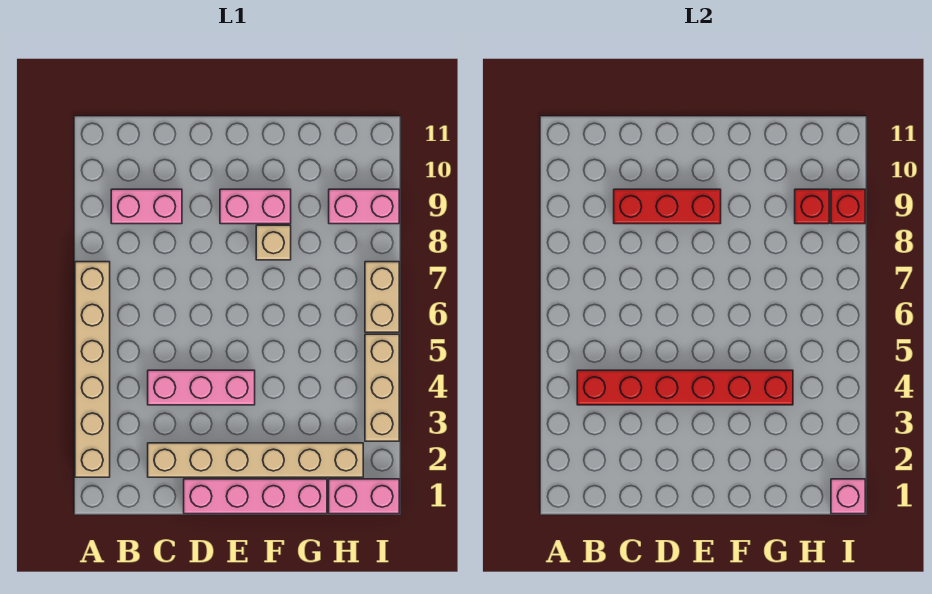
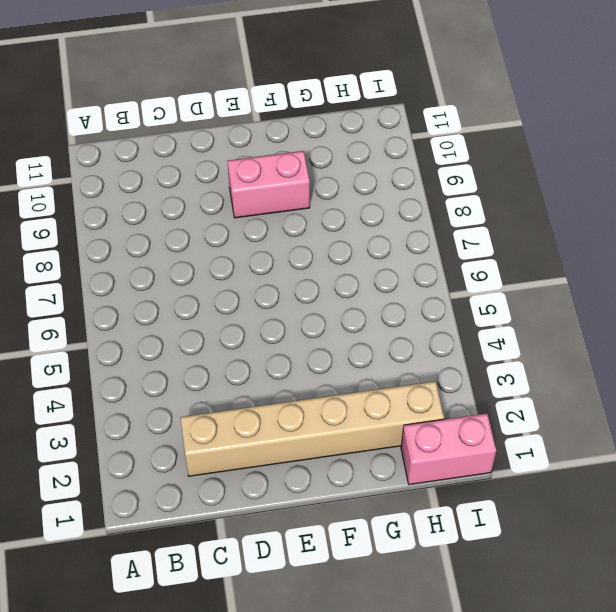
none -> tan brick A2:A7 level 1
none -> pink brick B9:C9 level 1
none -> pink brick C4:E4 level 1

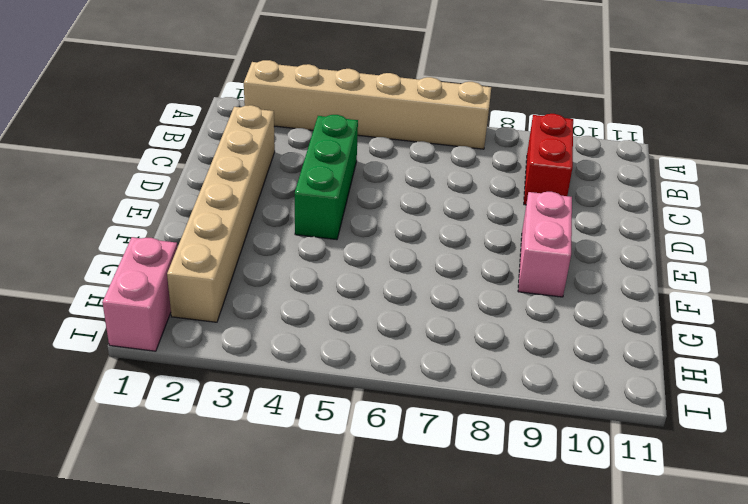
red brick B9:C9 level 1 -> pink brick B9:C9 level 1
green brick C4:E4 level 1 -> pink brick C4:E4 level 1
none -> pink brick D1:G1 level 1
none -> tan brick F8 level 1
none -> pink brick H9:I9 level 1

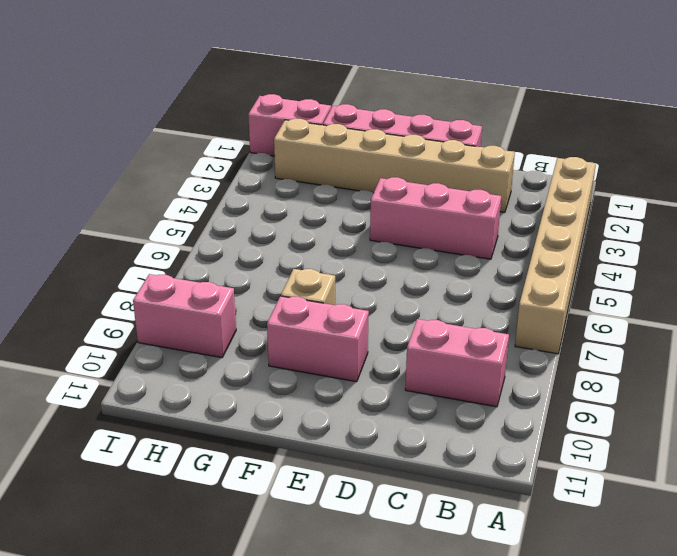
none -> tan brick I3:I5 level 1
none -> tan brick I6:I7 level 1
none -> red brick B4:G4 level 2

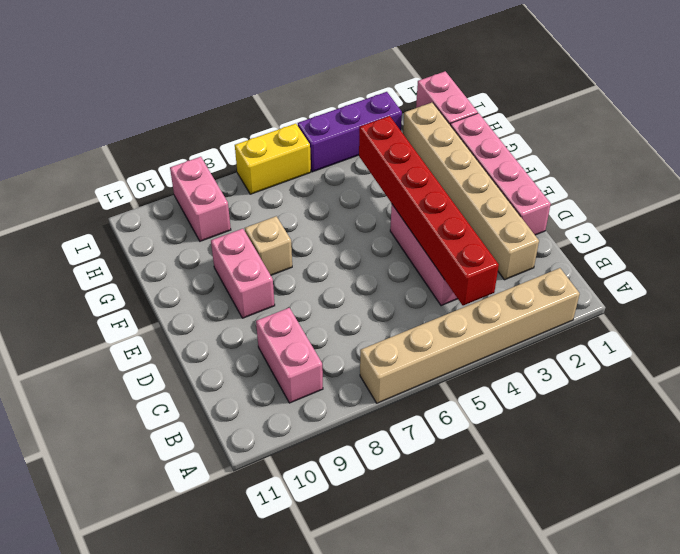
purple brick I3:I5 level 1 -> tan brick I3:I5 level 1
yellow brick I6:I7 level 1 -> tan brick I6:I7 level 1
none -> red brick C9:E9 level 2
none -> red brick H9 level 2
none -> pink brick I1 level 2

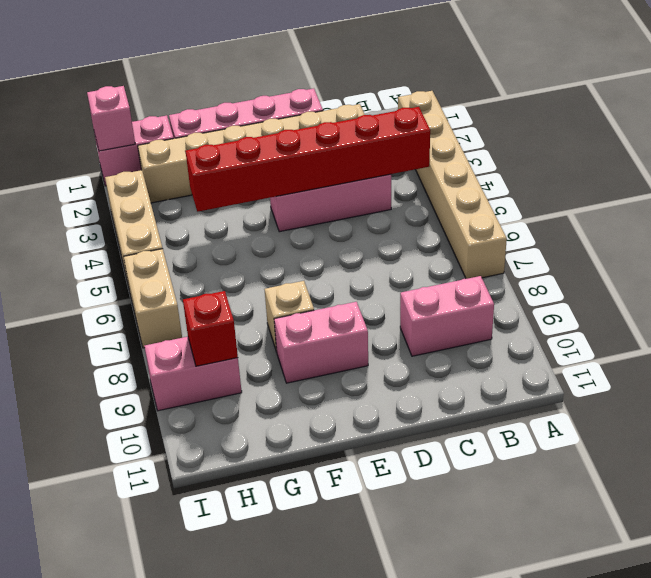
none -> red brick C9:E9 level 2
none -> red brick I9 level 2

